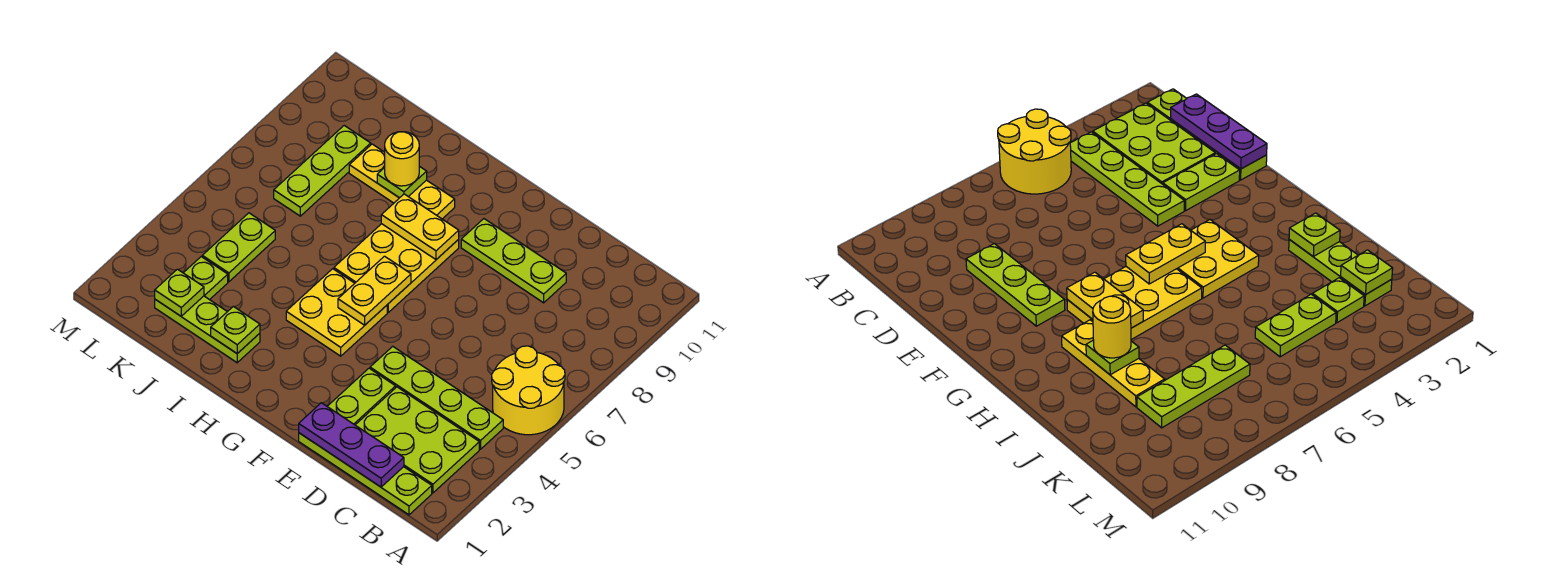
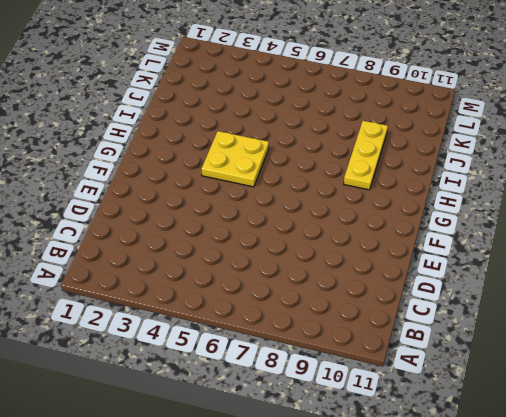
none -> yellow round brick A5:B6 level 1
none -> lime plate B1:E1 level 1
none -> lime plate B2:D3 level 1

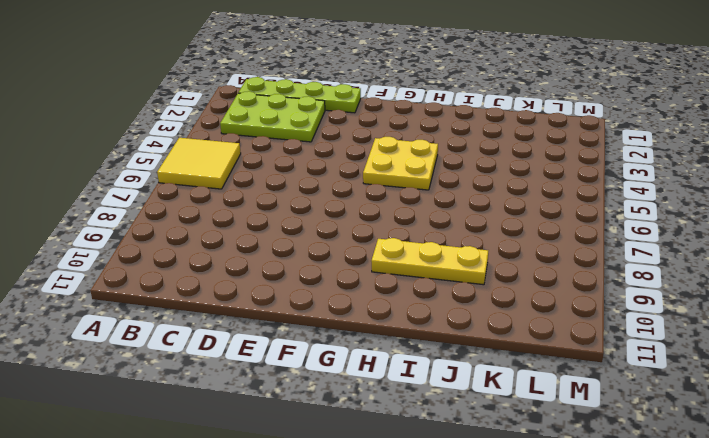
yellow tile A5:B6 level 1 -> yellow round brick A5:B6 level 1
none -> lime plate B4:E4 level 1
none -> lime plate D9:F9 level 1
none -> lime plate E2:E3 level 1

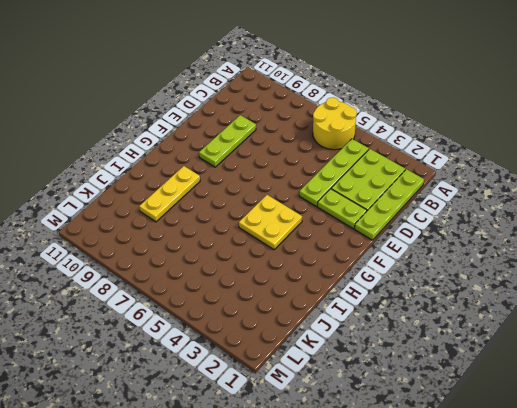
none -> yellow plate G6:H8 level 1
none -> lime plate I2:K2 level 1
none -> lime plate K3 level 1

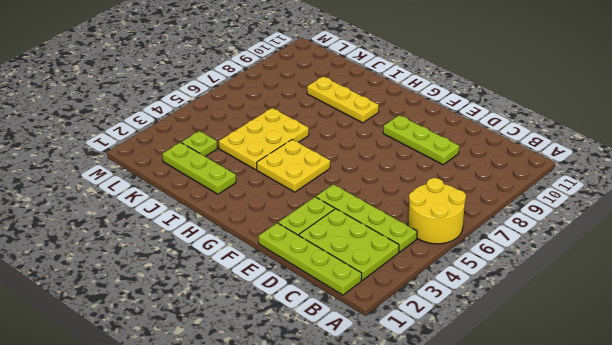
yellow plate I4:J6 level 1 -> yellow plate G6:H8 level 1
none -> lime plate K4:K5 level 1
none -> lime plate K7:K9 level 1
none -> purple plate C1:E1 level 2

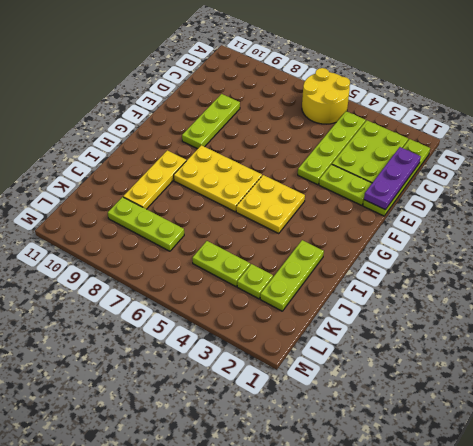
none -> yellow plate G5:G6 level 2
none -> yellow plate G8:H8 level 2
none -> lime plate I2 level 2

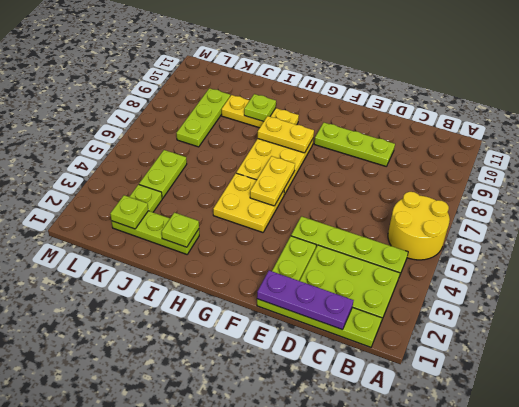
none -> yellow round brick I9 level 3

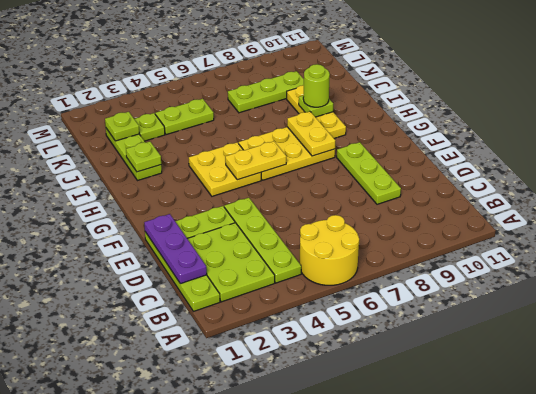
lime round brick I9 level 3 -> yellow round brick I9 level 3

